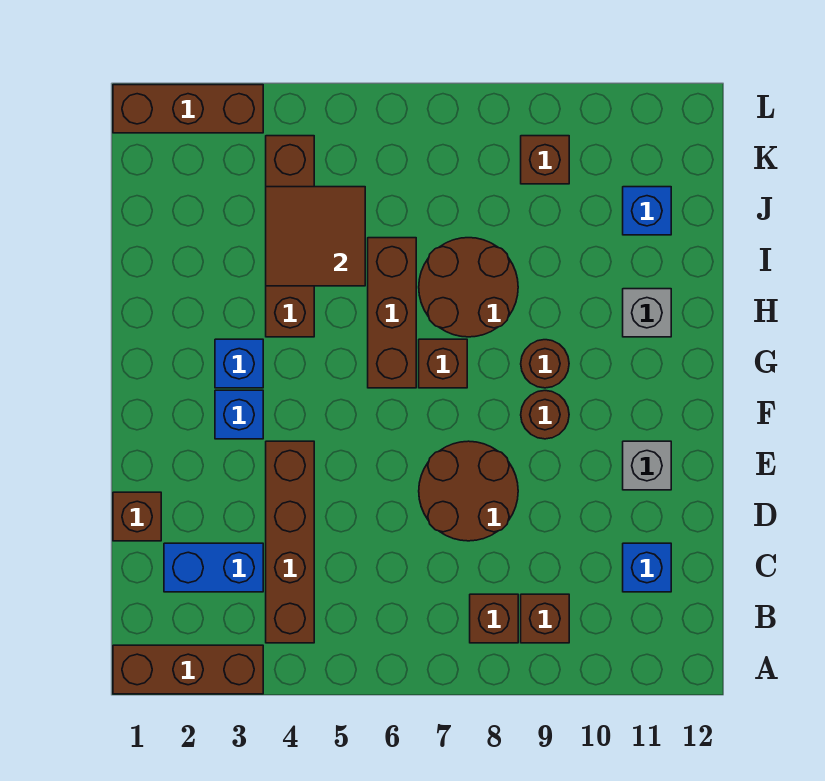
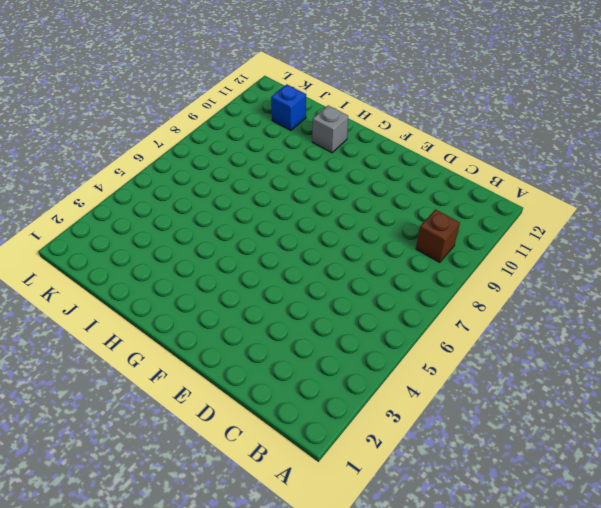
none -> brown brick A1:A3 level 1
none -> brown brick B4:E4 level 1
none -> brown brick B8 level 1

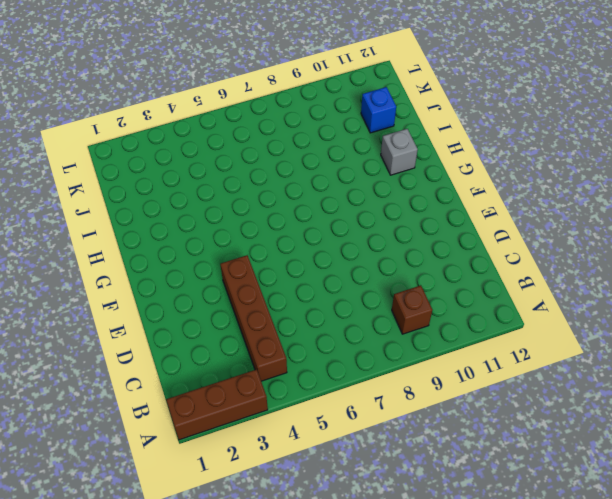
none -> brown brick B8 level 1
none -> blue brick C2:C3 level 1
none -> blue brick C11 level 1

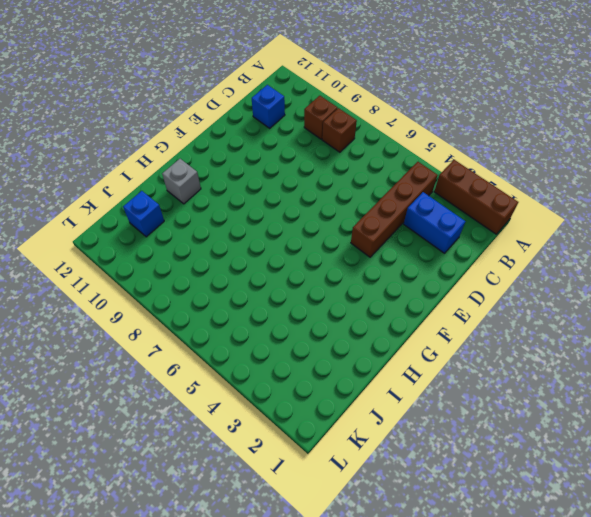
none -> brown brick D1 level 1
none -> brown round brick D7:E8 level 1
none -> grey brick E11 level 1

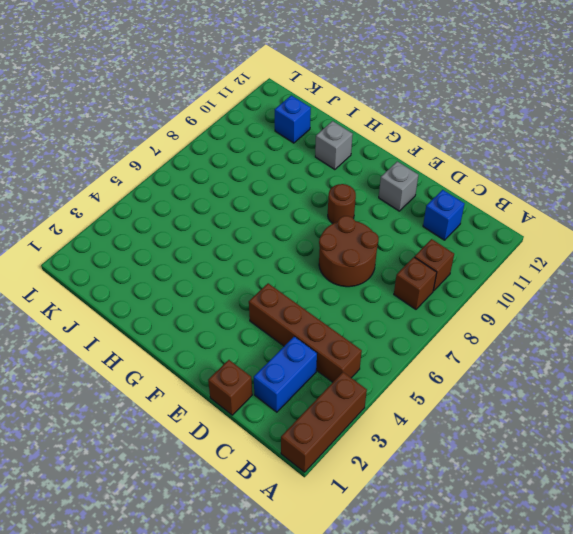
none -> blue brick F3 level 1
none -> blue brick G3 level 1
none -> brown brick G6:I6 level 1

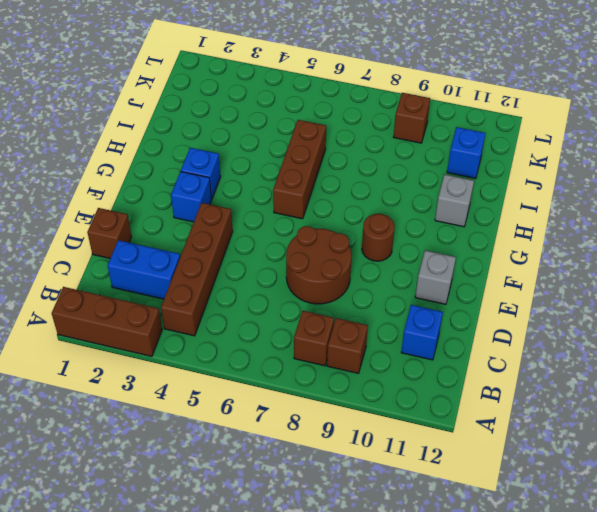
none -> brown brick G7 level 1
none -> brown round brick G9 level 1
none -> brown brick H4:K4 level 1

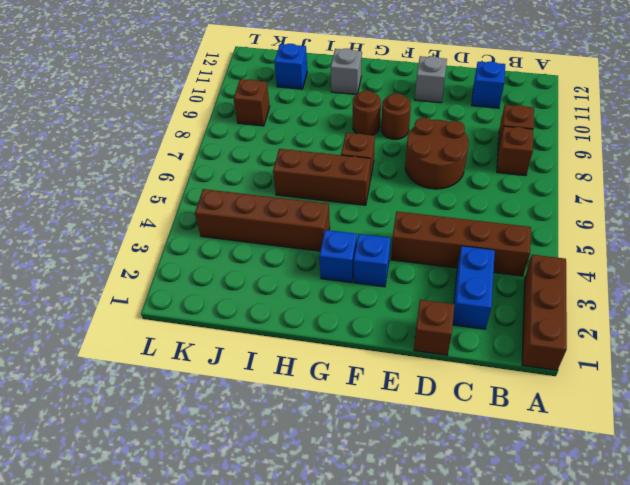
none -> brown round brick H7:I8 level 1
none -> brown brick L1:L3 level 1
none -> brown tile I4:J5 level 2

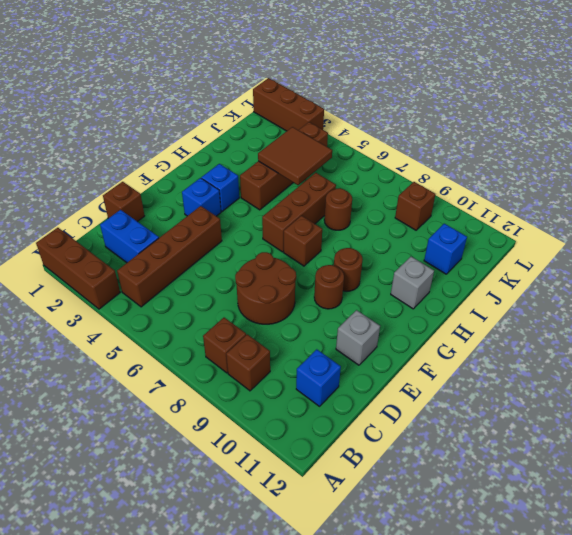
brown round brick I7 level 1 -> brown round brick H7:I8 level 1

